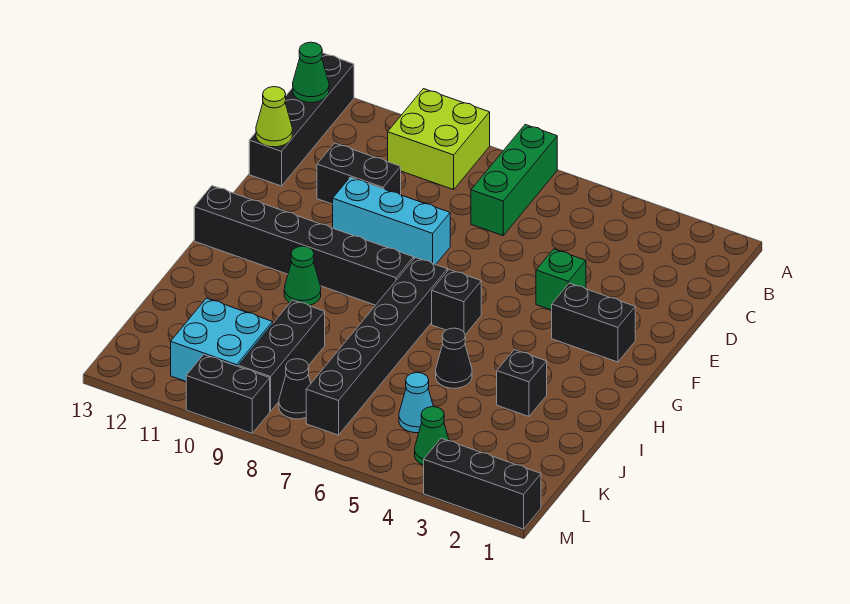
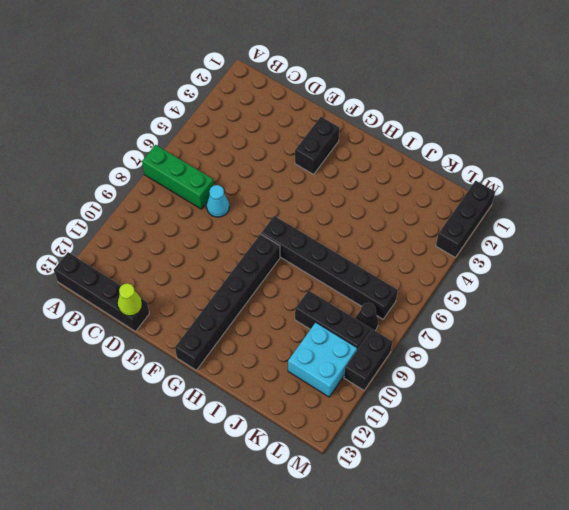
cyan cone D7 level 1 -> cyan cone K5 level 1
none -> lime brick A9:B10 level 1
none -> black brick D10:D11 level 1
none -> green brick E4 level 1

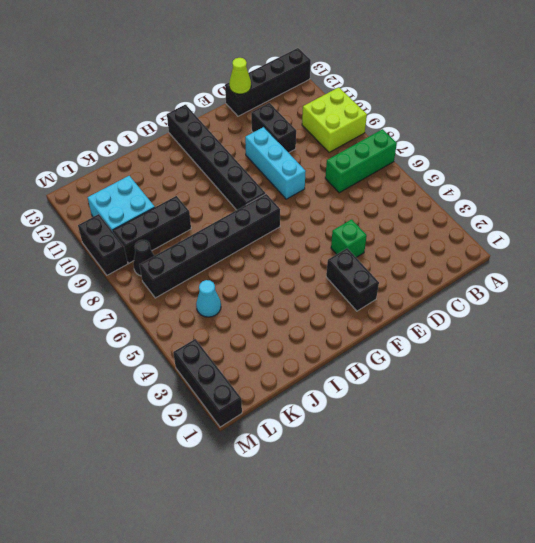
none -> black brick G6 level 1
none -> green cone H10 level 1
none -> black brick I3 level 1

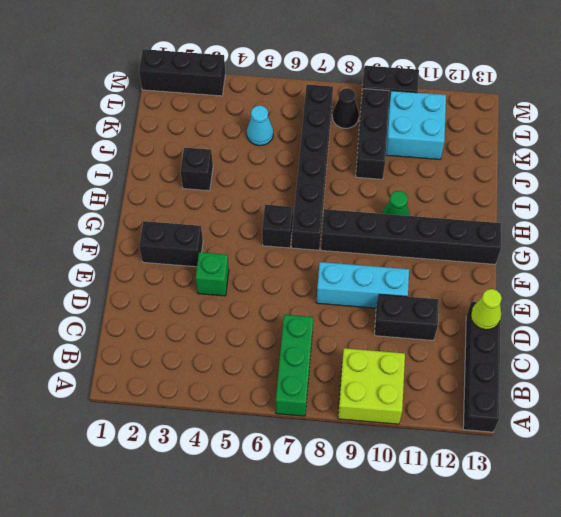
none -> black cone I5 level 1
none -> green cone L4 level 1
none -> green cone B13 level 2

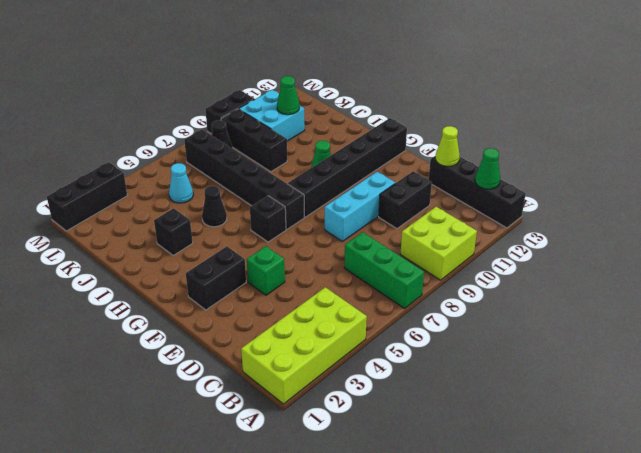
lime brick A1:B4 level 1 -> none
green cone K11 level 2 -> green cone L4 level 1

